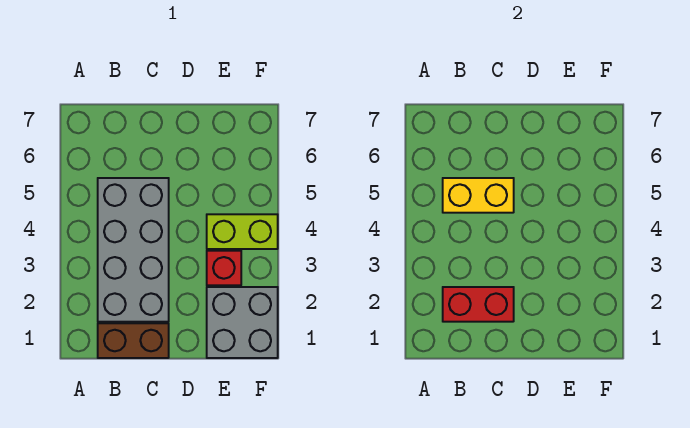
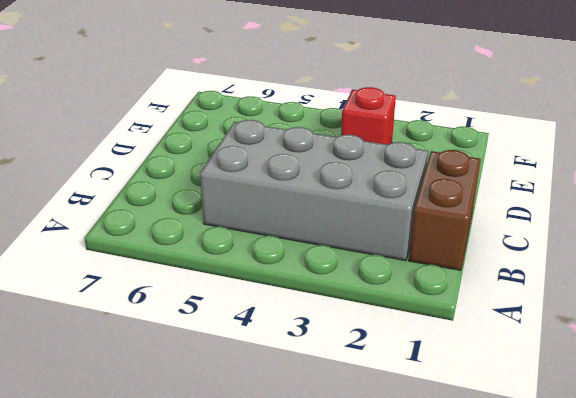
none -> grey brick E1:F2 level 1
none -> lime brick E4:F4 level 1

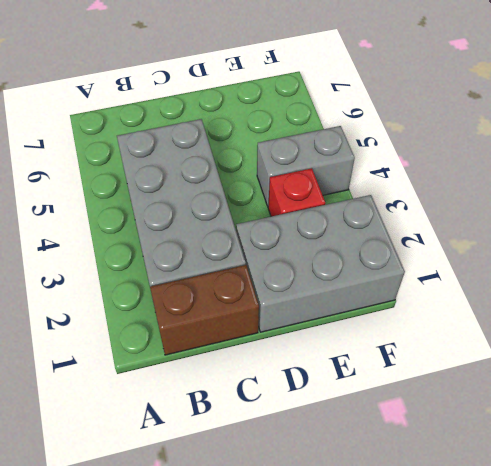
grey brick D1:F2 level 1 -> grey brick E1:F2 level 1
grey brick E4:F4 level 1 -> lime brick E4:F4 level 1
none -> red brick B2:C2 level 2
none -> yellow brick B5:C5 level 2

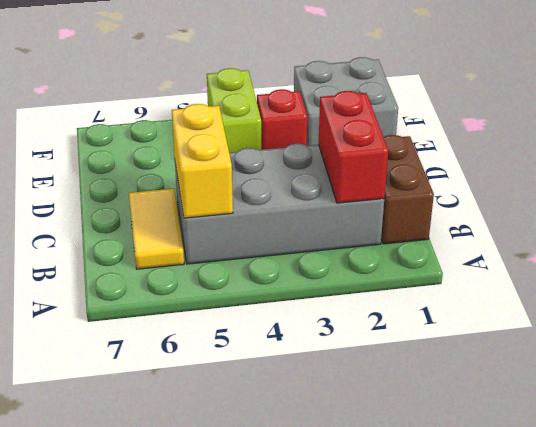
yellow tile B6:C6 level 1 -> none

